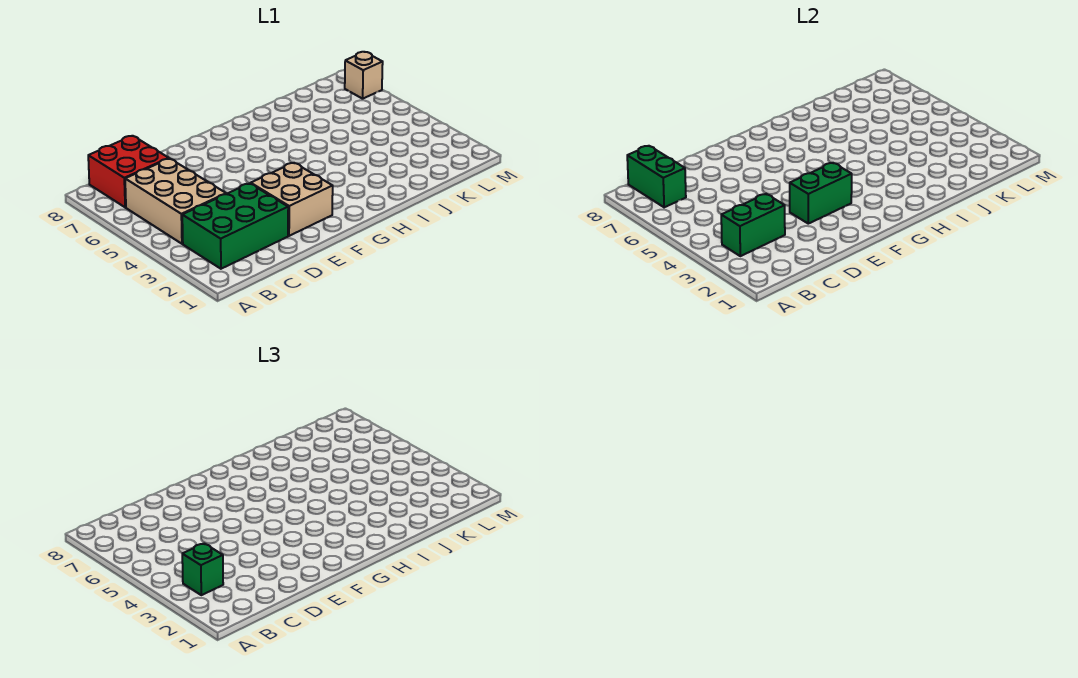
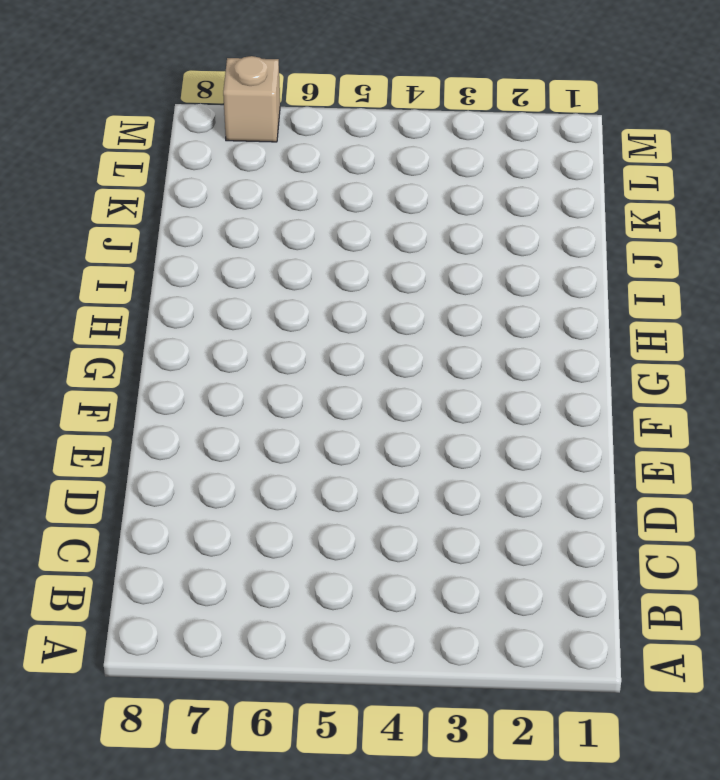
none -> green brick B2:D3 level 1
none -> tan brick B4:C6 level 1

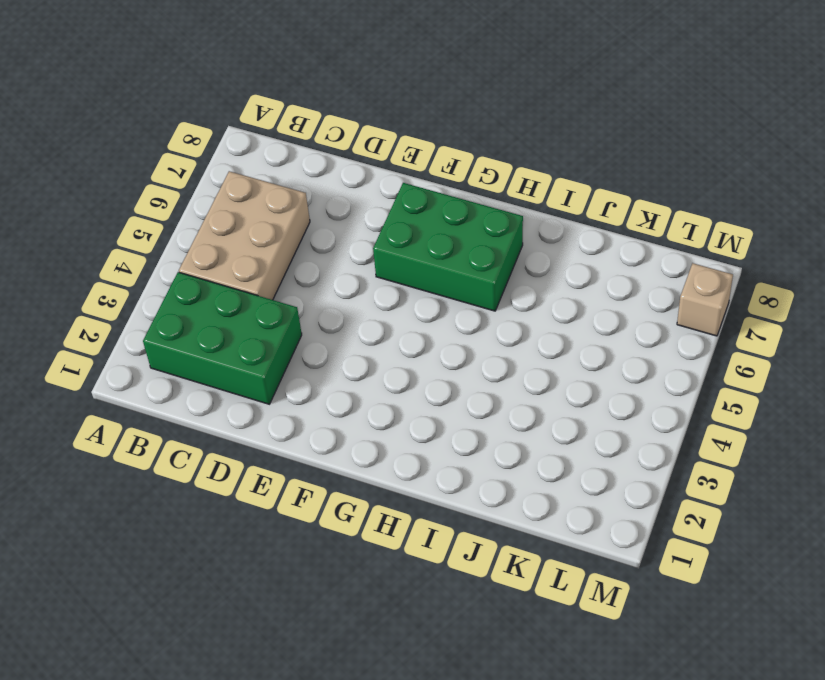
green brick F6:H7 level 1 -> none
none -> red brick B7:C8 level 1
none -> tan brick E2:F3 level 1

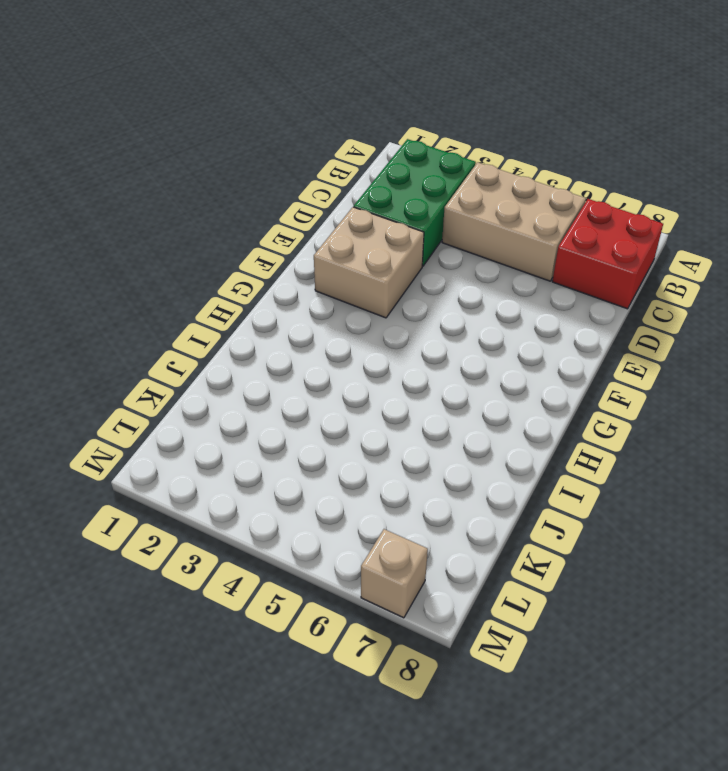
none -> green brick B3:C3 level 2
none -> green brick B7:B8 level 2

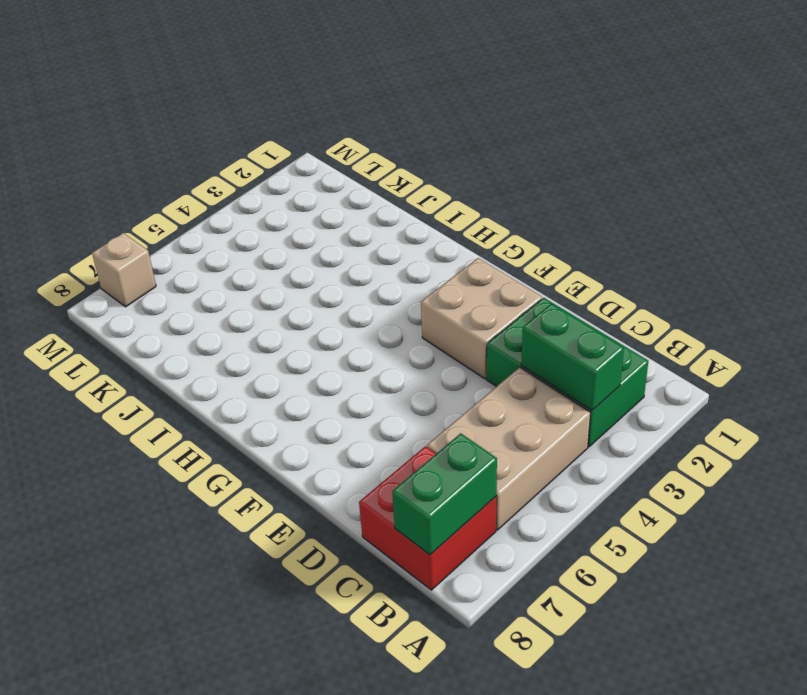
none -> green brick E3:F3 level 2
none -> green brick B3 level 3

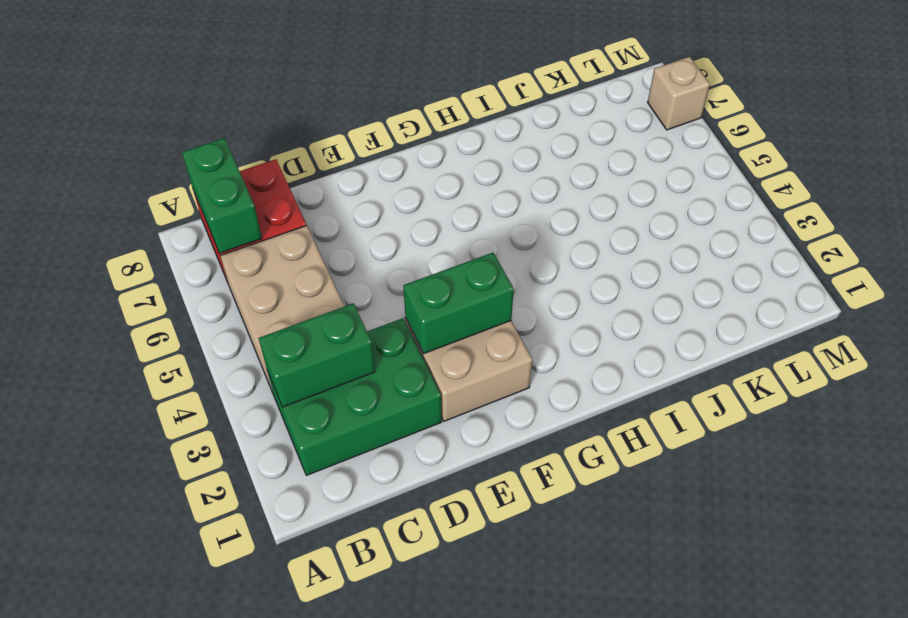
none -> green brick B3 level 3

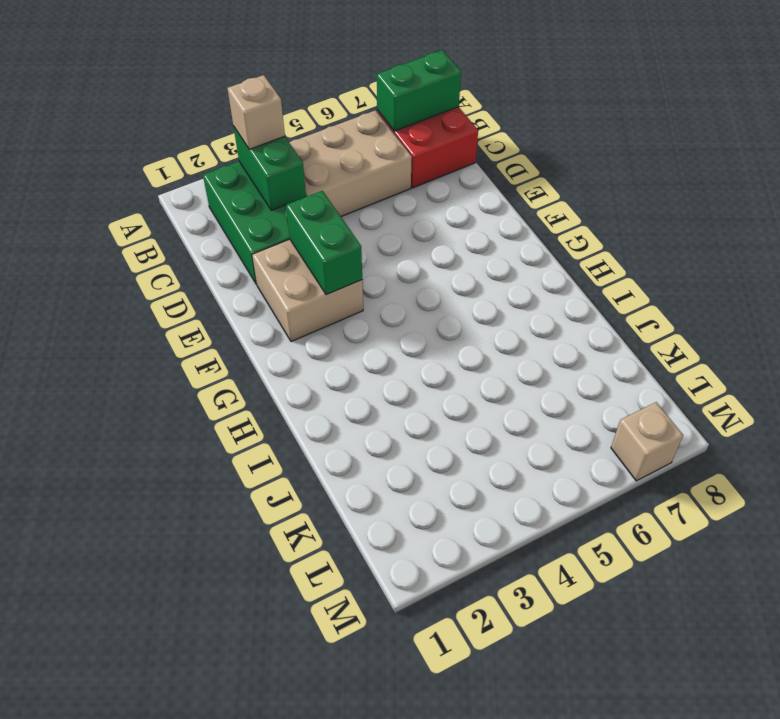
tan brick B3 level 3 -> green brick B3 level 3

